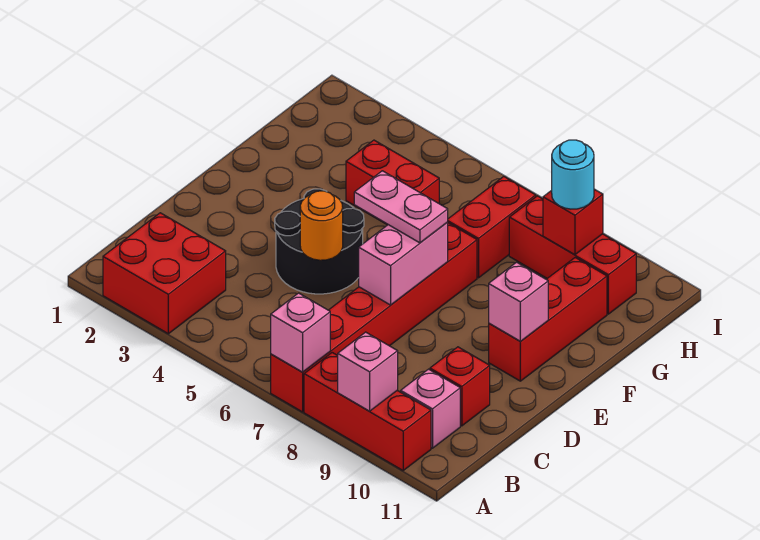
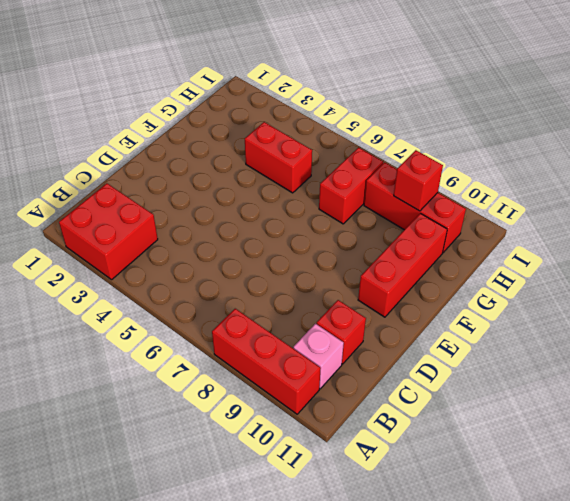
none -> red brick A7:F7 level 1
none -> black round brick D4:E5 level 1
none -> pink brick A7 level 2

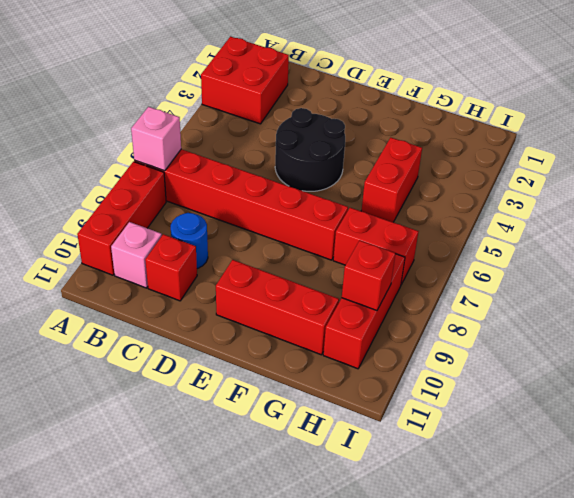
blue round brick C9 level 1 -> none
none -> pink brick A9 level 2
none -> orange round brick D5 level 2
none -> pink brick D7:E7 level 2

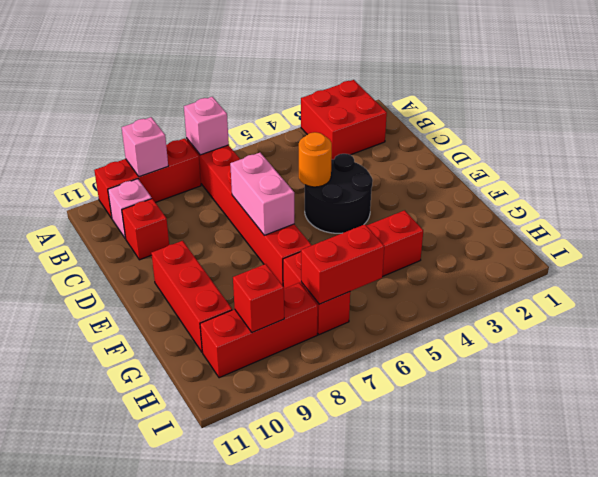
red brick H6:H7 level 2 -> none
none -> pink brick E10 level 2
none -> pink plate E6:E7 level 3
none -> cyan round brick H9 level 3

